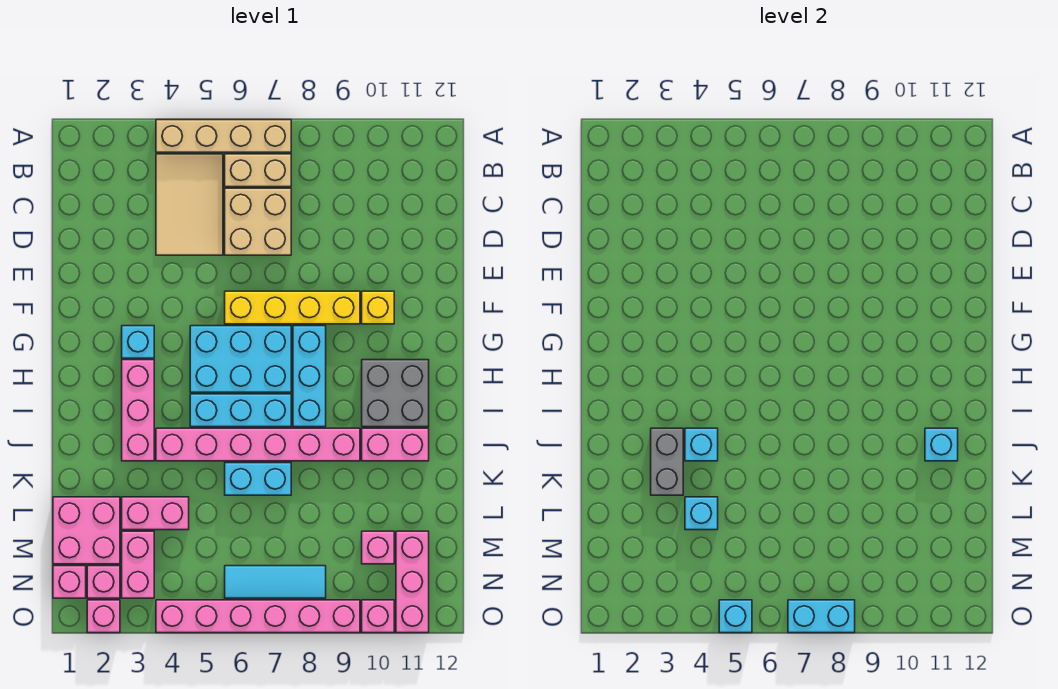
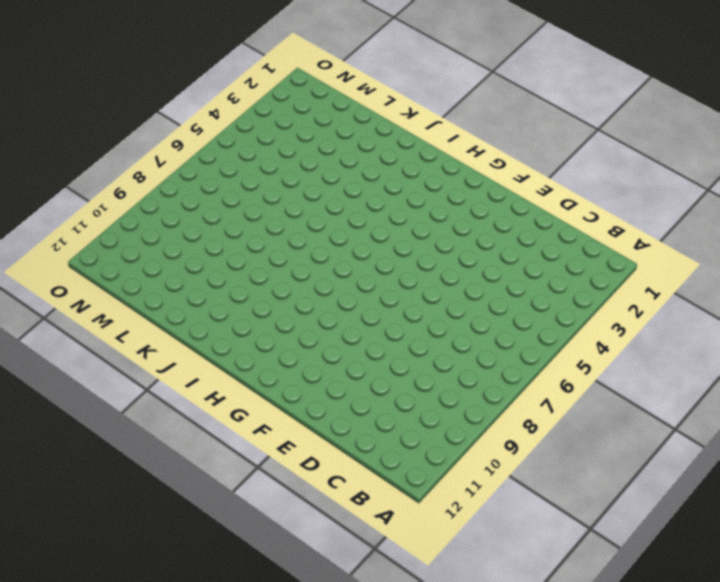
none -> tan brick A4:A7 level 1
none -> tan tile B4:D5 level 1
none -> tan brick B6:B7 level 1
none -> tan brick C6:D7 level 1

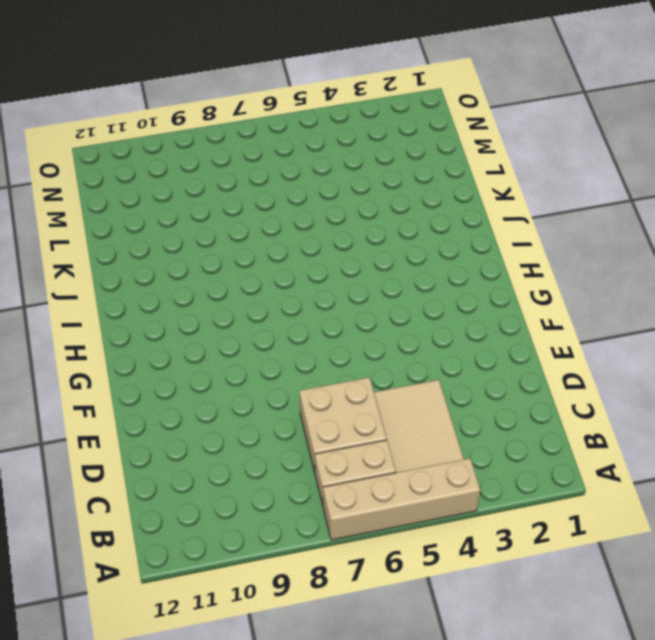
none -> yellow brick F6:F9 level 1
none -> yellow brick F10 level 1
none -> cyan brick G3 level 1
none -> cyan brick G5:H7 level 1

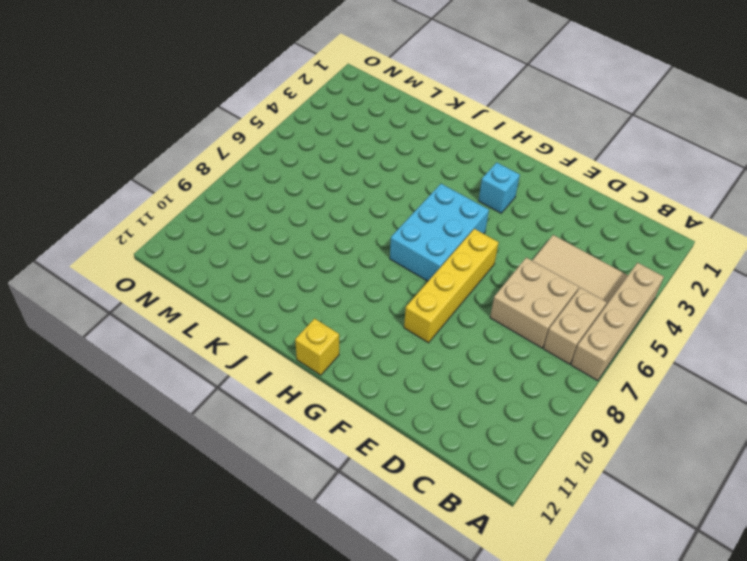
yellow brick H12 level 1 -> yellow brick F10 level 1
none -> cyan brick G8:I8 level 1
none -> pink brick H3:J3 level 1
none -> grey brick H10:I11 level 1
none -> cyan brick I5:I7 level 1

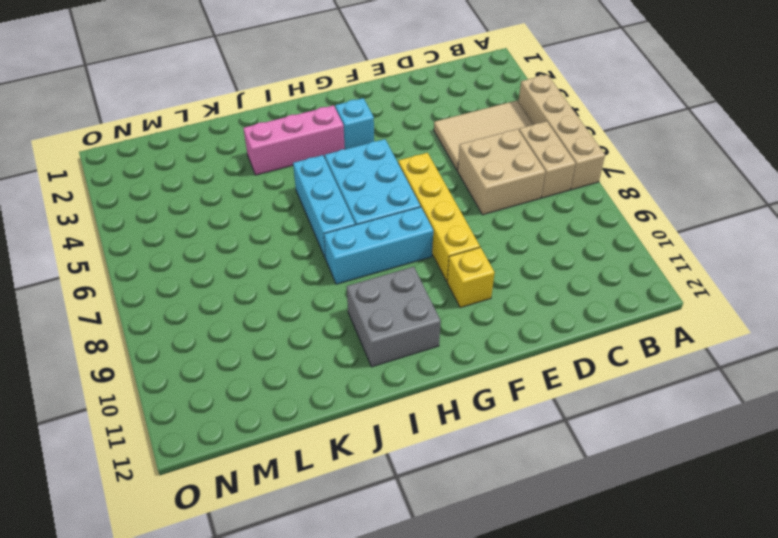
none -> pink brick J4:J9 level 1
none -> pink brick J10:J11 level 1
none -> cyan brick K6:K7 level 1
none -> pink brick L1:M2 level 1

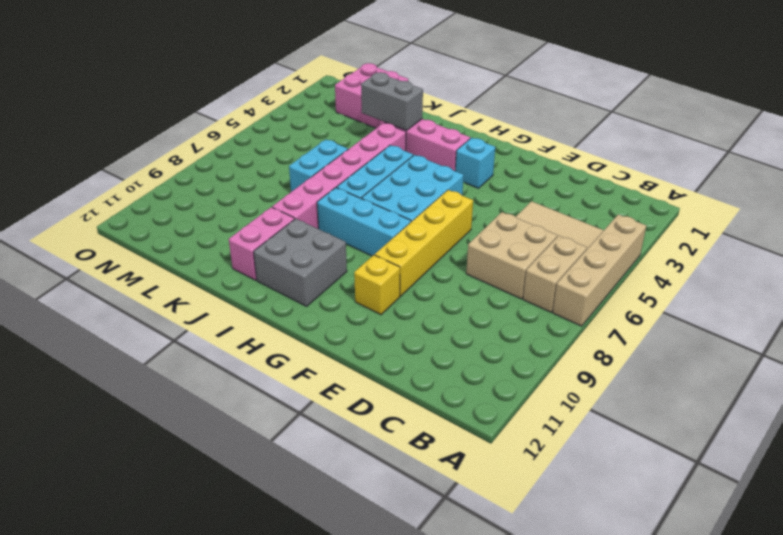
none -> pink brick L3:L4 level 1
none -> pink brick M3:N3 level 1
none -> pink brick M10 level 1
none -> pink brick M11:O11 level 1

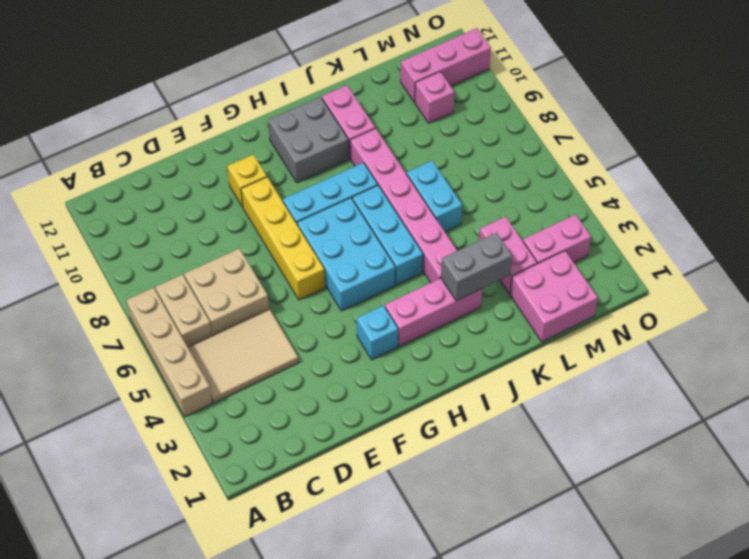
none -> pink brick N1 level 1
none -> pink brick N2 level 1
none -> cyan tile N6:N8 level 1
none -> pink brick O2 level 1

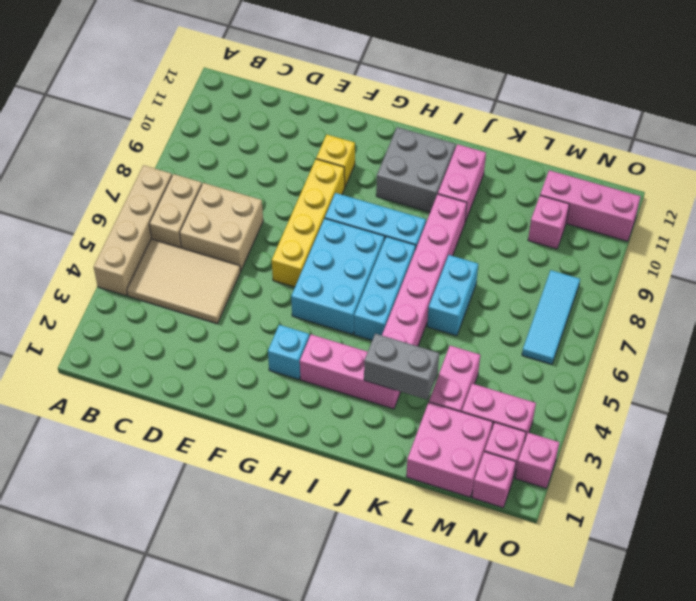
none -> pink brick O4:O9 level 1
none -> pink brick O10 level 1
none -> cyan brick J4 level 2
none -> cyan brick J11 level 2

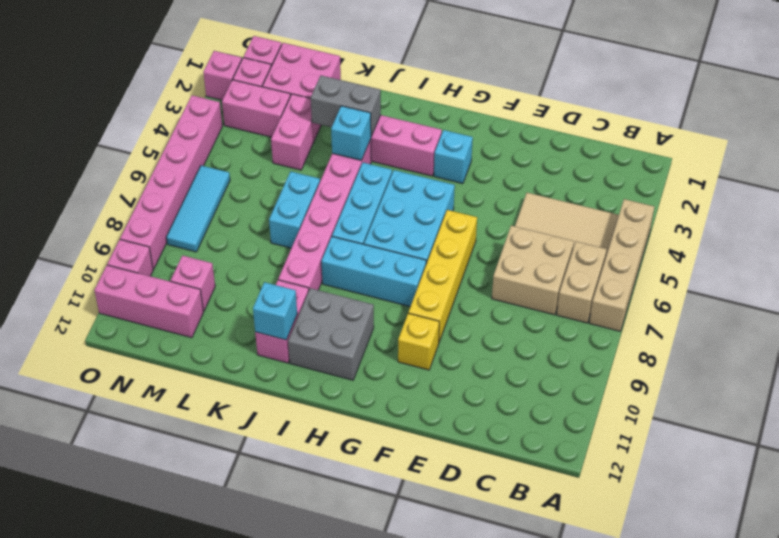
none -> cyan brick L4 level 2
none -> cyan brick O5 level 2
none -> cyan brick O7:O8 level 2

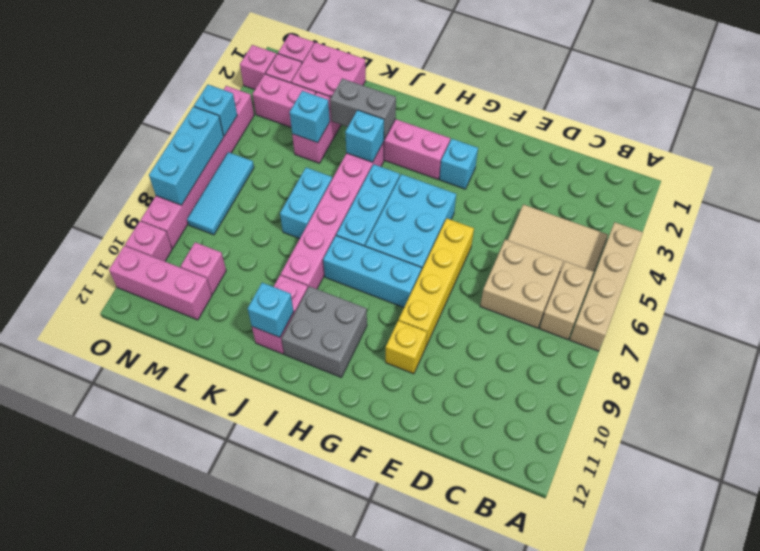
cyan brick O6:O8 level 2 -> cyan brick O7:O8 level 2

